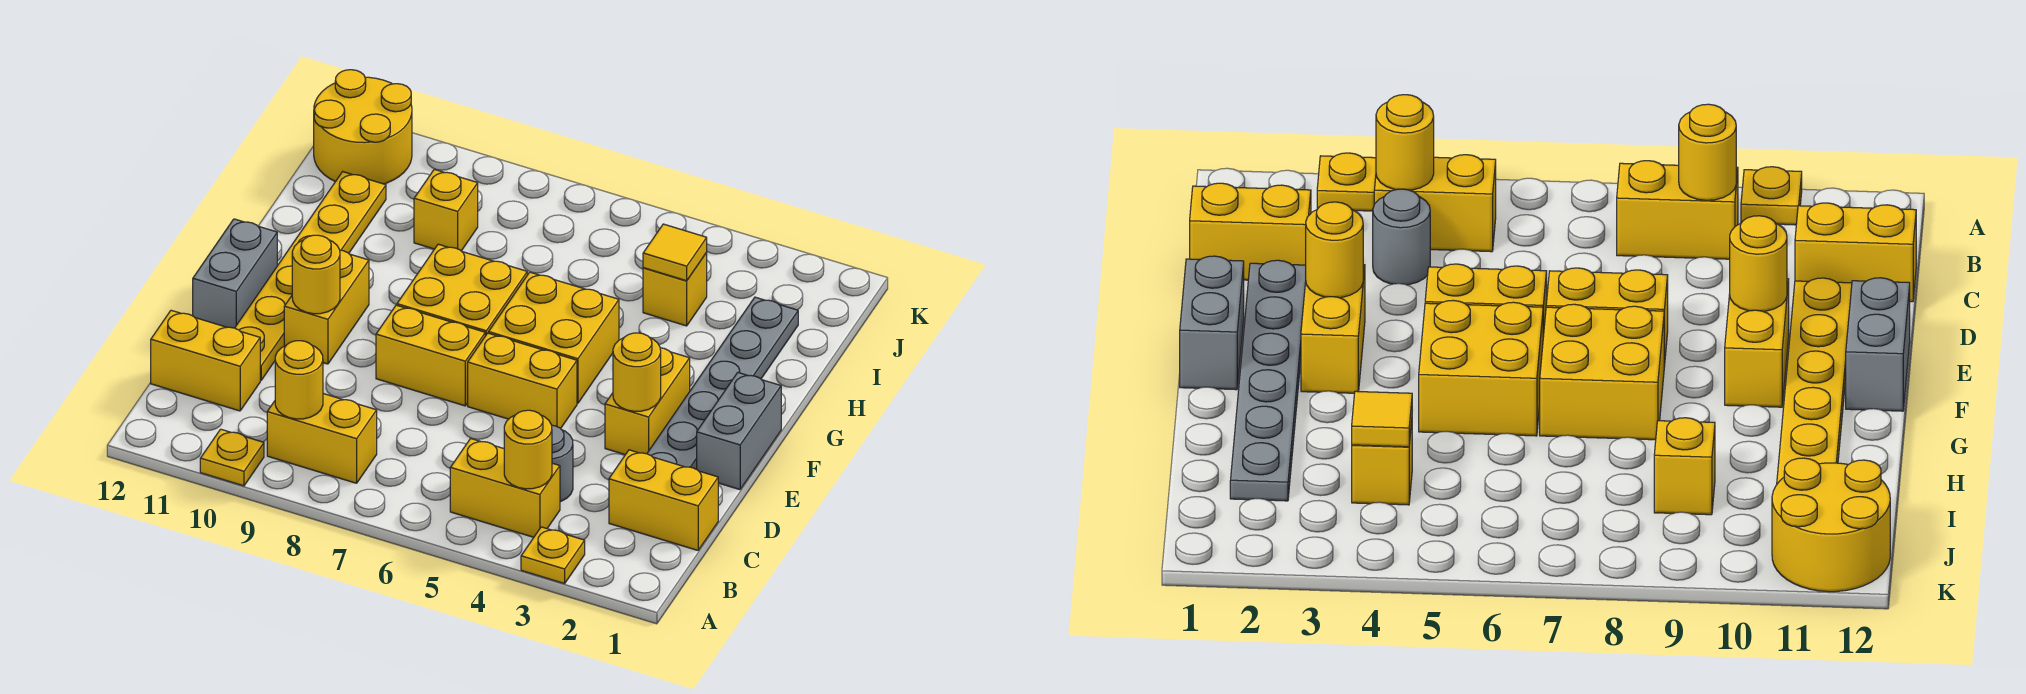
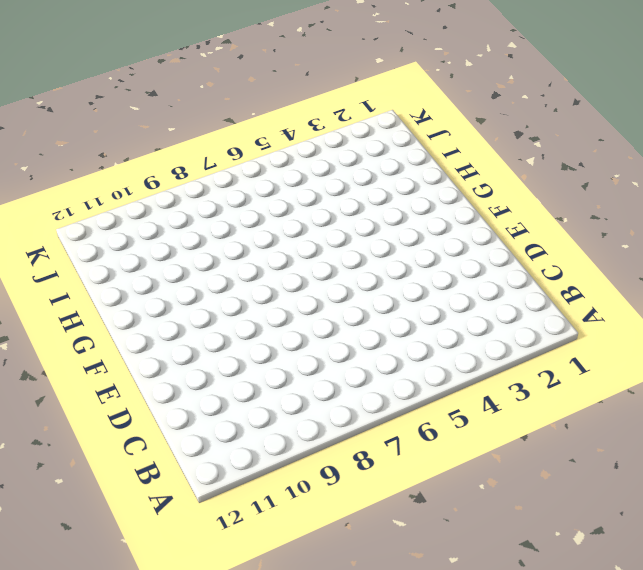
none -> yellow plate A3 level 1
none -> yellow plate A10 level 1
none -> yellow brick B4:B5 level 1

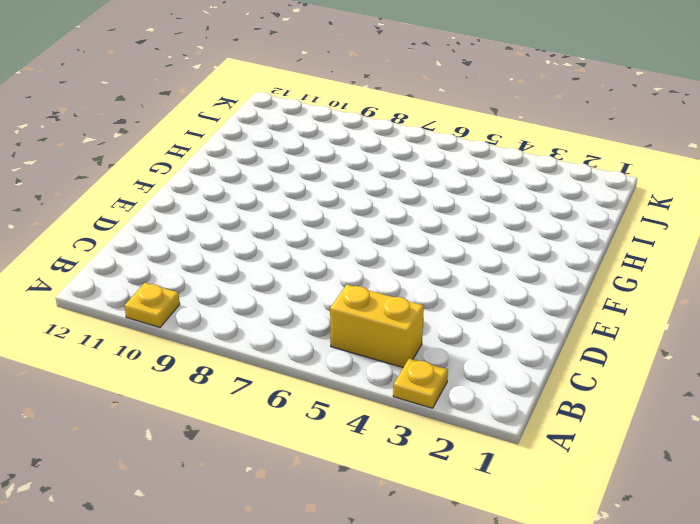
none -> yellow brick B8:B9 level 1
none -> yellow brick C1:C2 level 1
none -> grey round brick C4 level 1

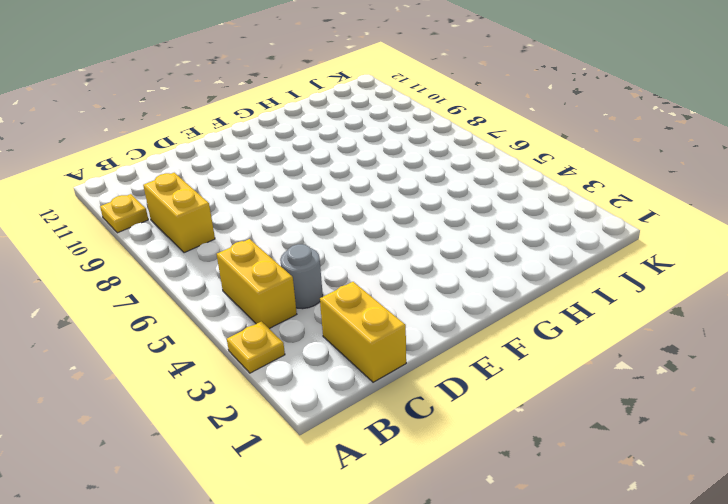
none -> yellow brick C11:C12 level 1
none -> grey plate D2:I2 level 1
none -> yellow plate D11:I11 level 1

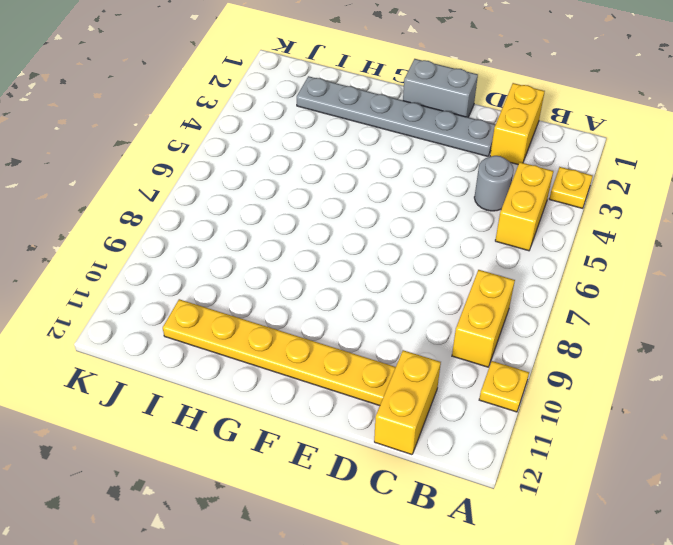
none -> yellow brick E3:F3 level 1
none -> yellow brick E5:E6 level 1
none -> yellow brick E7:E8 level 1

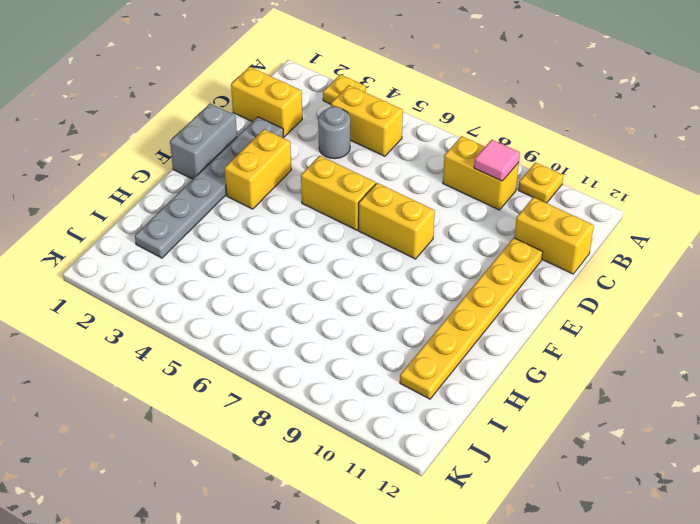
pink tile B9 level 2 -> yellow round brick B9 level 2
none -> yellow brick E10:F10 level 1
none -> grey brick E12:F12 level 1
none -> yellow brick F5:G6 level 1

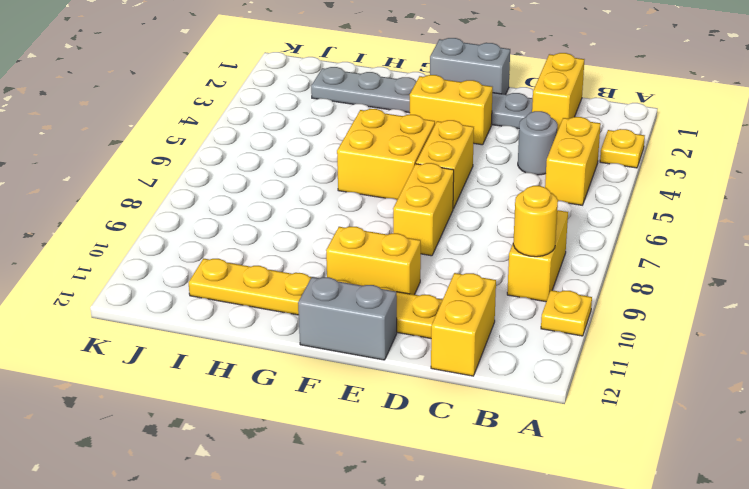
none -> yellow brick F7:G8 level 1
none -> yellow brick I4 level 1
none -> yellow brick I9 level 1

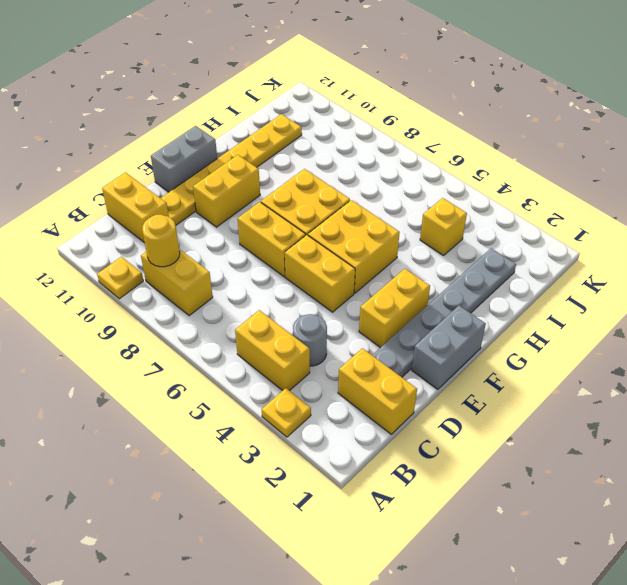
none -> yellow brick I9 level 1
none -> yellow round brick J11:K12 level 1
none -> yellow round brick B4 level 2

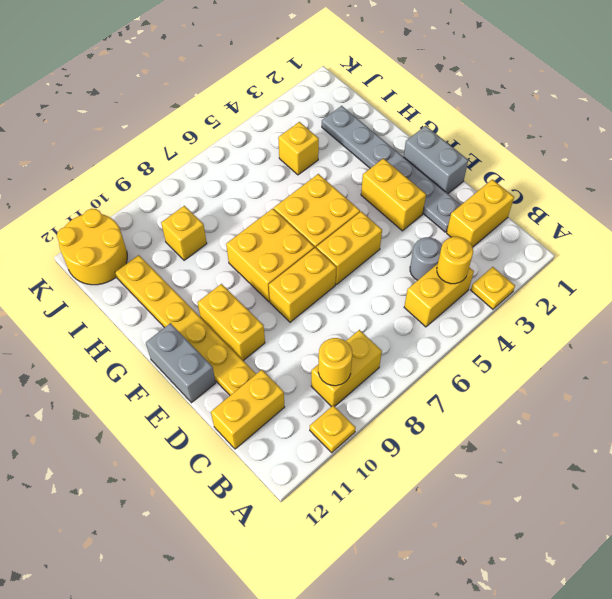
none -> yellow round brick E3 level 2
none -> yellow round brick E10 level 2
none -> yellow tile I4 level 2

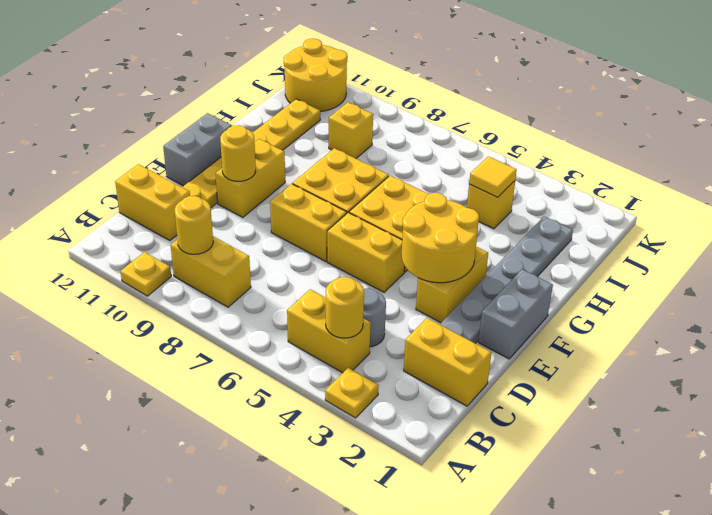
yellow round brick E3:F4 level 2 -> yellow round brick E3 level 2

